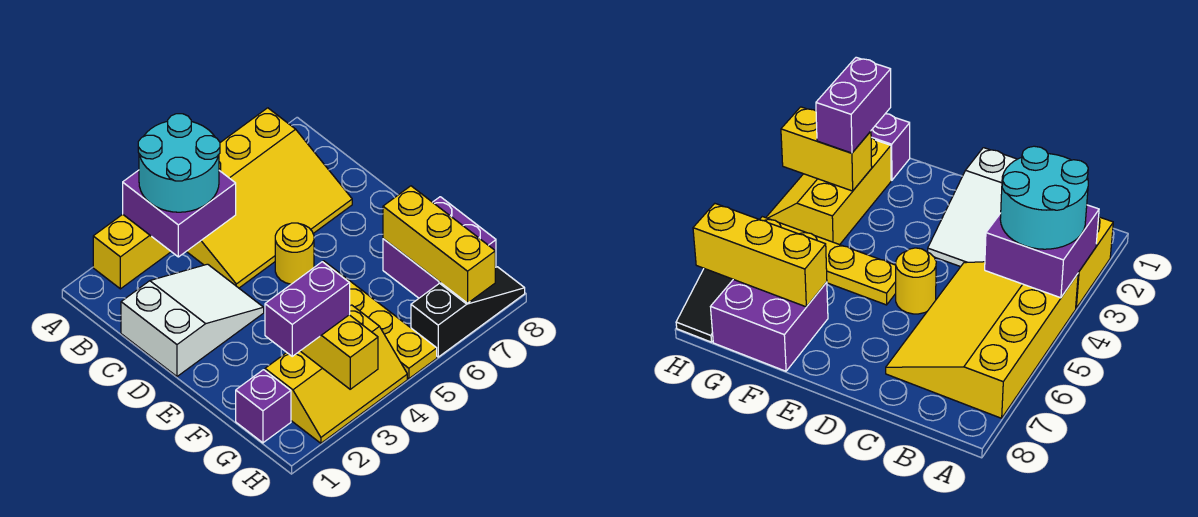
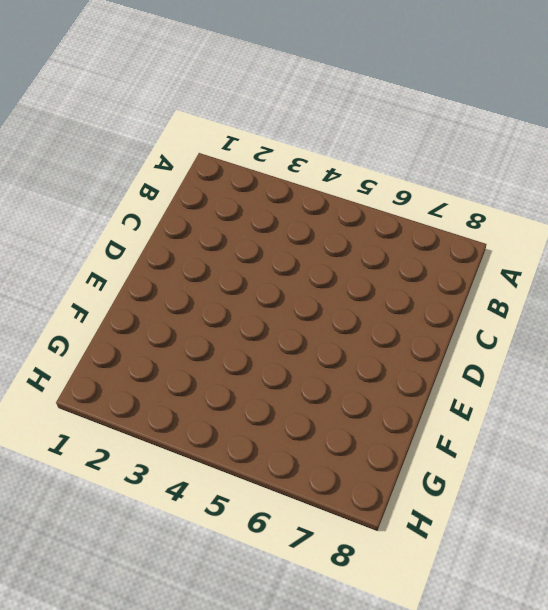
none -> yellow brick A2:A3 level 1
none -> yellow slope A4:C7 level 1 top A
none -> white slope C1:D3 level 1 top 1

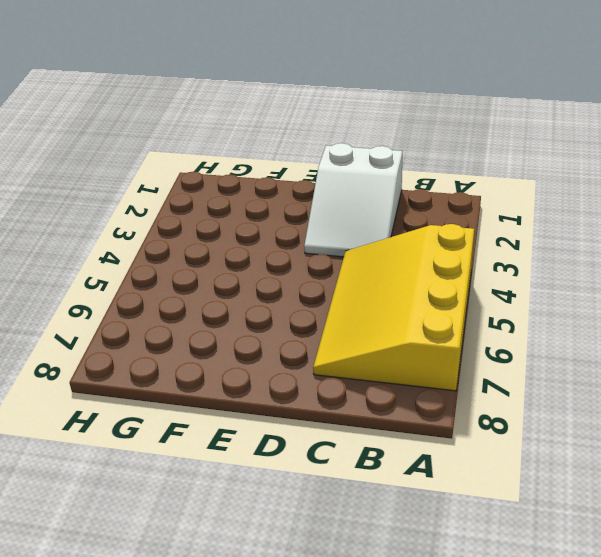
none -> yellow brick A2:A3 level 1
none -> yellow round brick D5 level 1
none -> yellow plate E5:H5 level 1

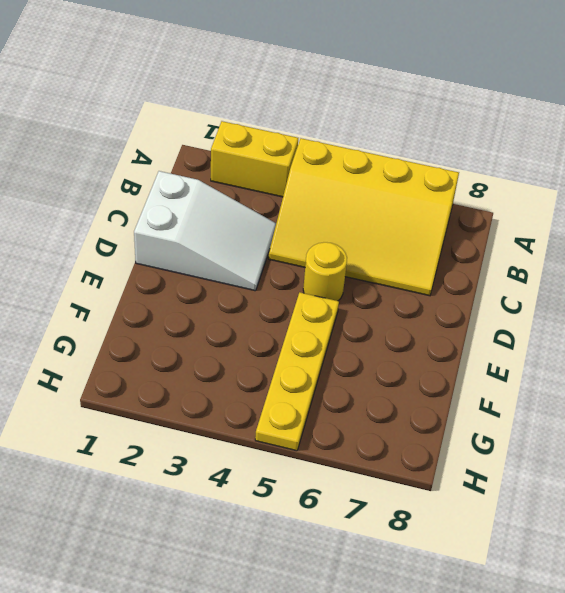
none -> purple brick F7:G8 level 1
none -> purple brick G1 level 1
none -> yellow slope G2:H4 level 1 top G

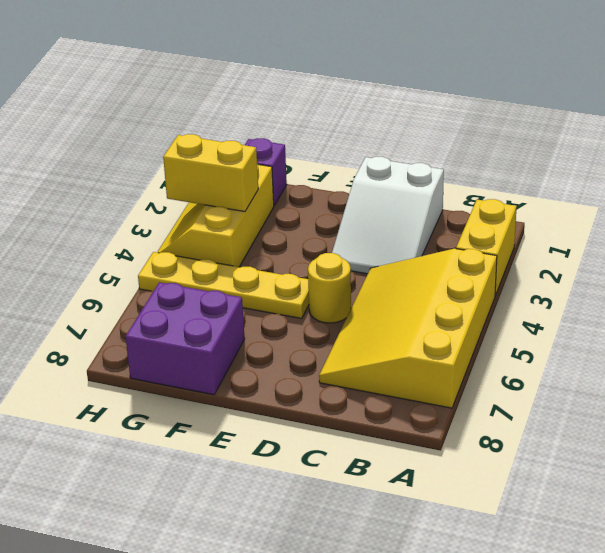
none -> black slope H6:H8 level 1 top 6
none -> purple brick A3:B4 level 2
none -> yellow brick F7:H7 level 2

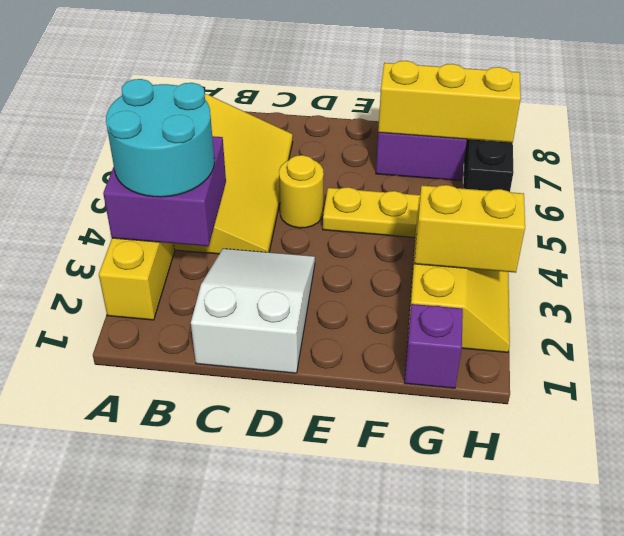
none -> purple brick G2:G3 level 3

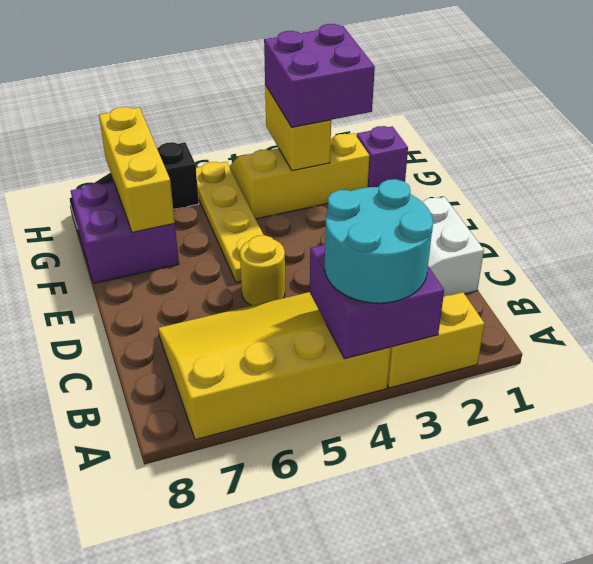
purple brick G2:H3 level 3 -> purple brick G2:G3 level 3

